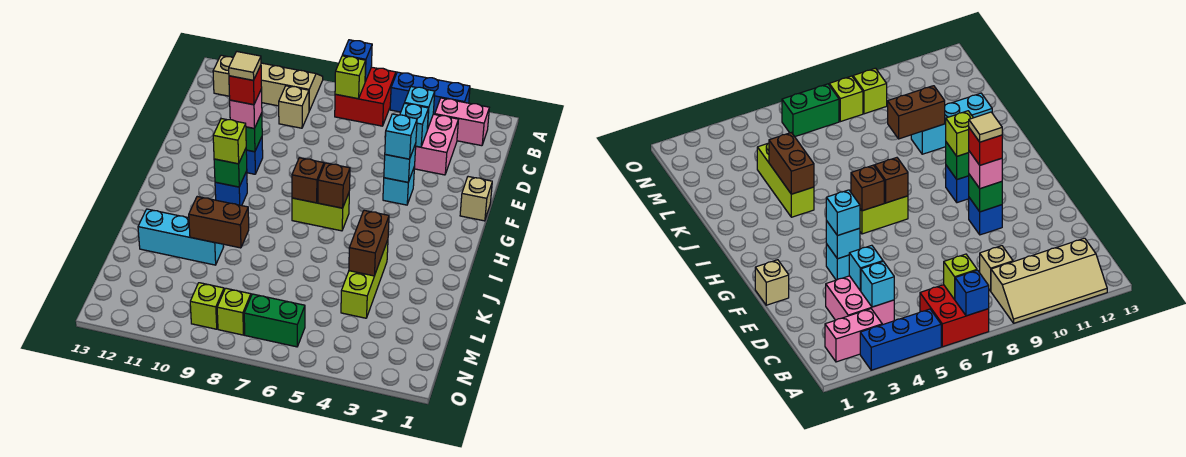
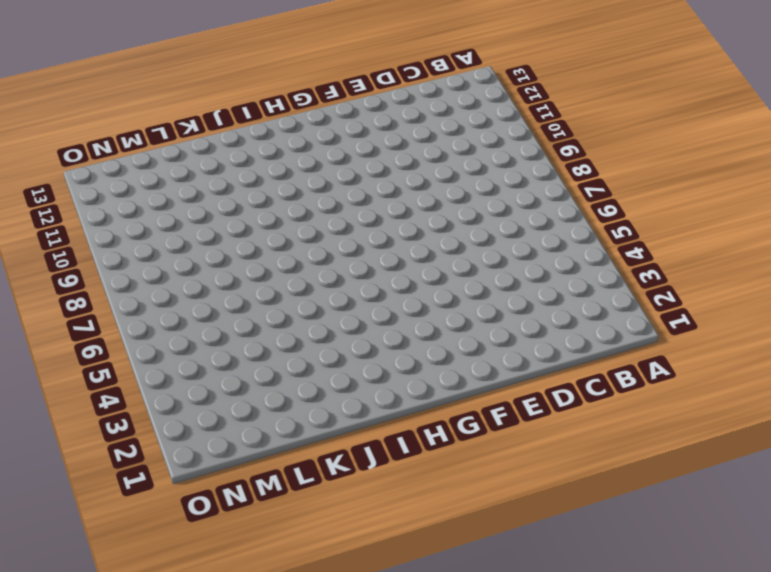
none -> blue brick A3:A5 level 1
none -> red brick A6:B7 level 1
none -> tan slope A9:B12 level 1 top B
none -> pink brick B2:B3 level 1

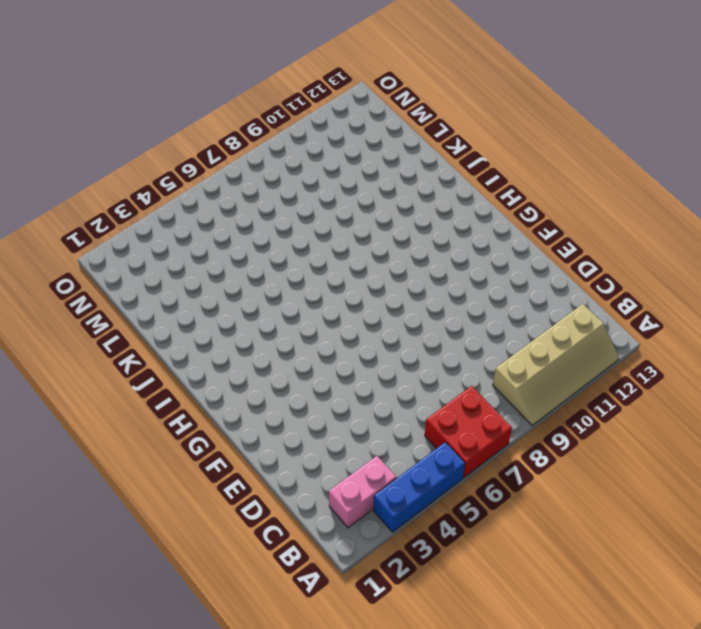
none -> pink brick C3:D4 level 1
none -> tan brick C9 level 1
none -> tan brick F1 level 1
none -> cyan brick F4 level 1

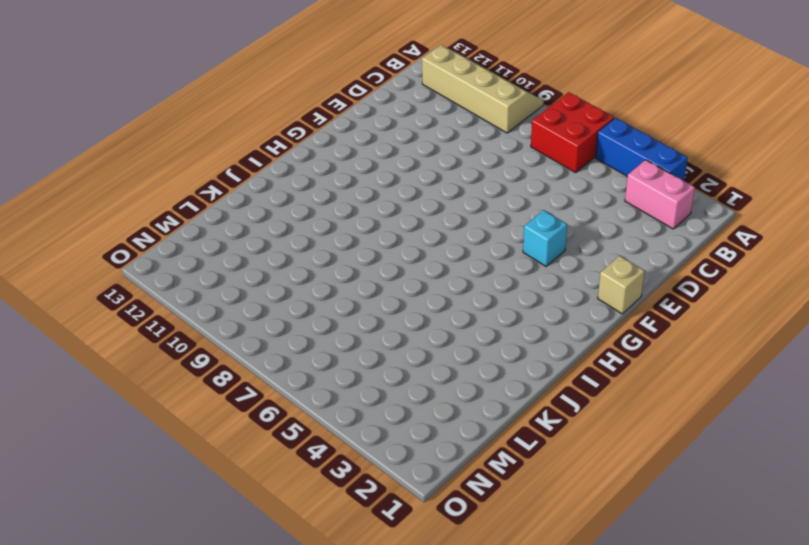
none -> pink brick C3:D4 level 1
none -> tan brick C9 level 1
none -> blue brick F10 level 1
none -> lime brick H6:H7 level 1

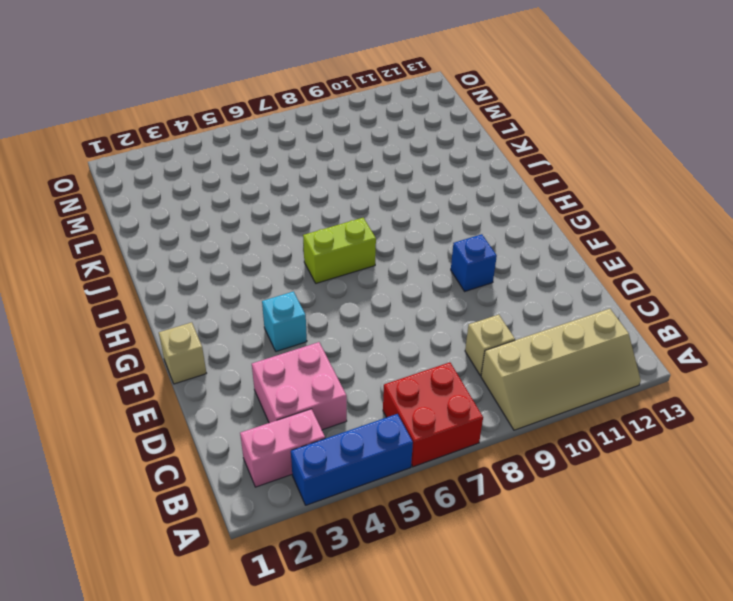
none -> blue brick H10 level 1
none -> lime brick J4:L4 level 1
none -> cyan brick K10:K12 level 1
none -> green brick N6:N7 level 1

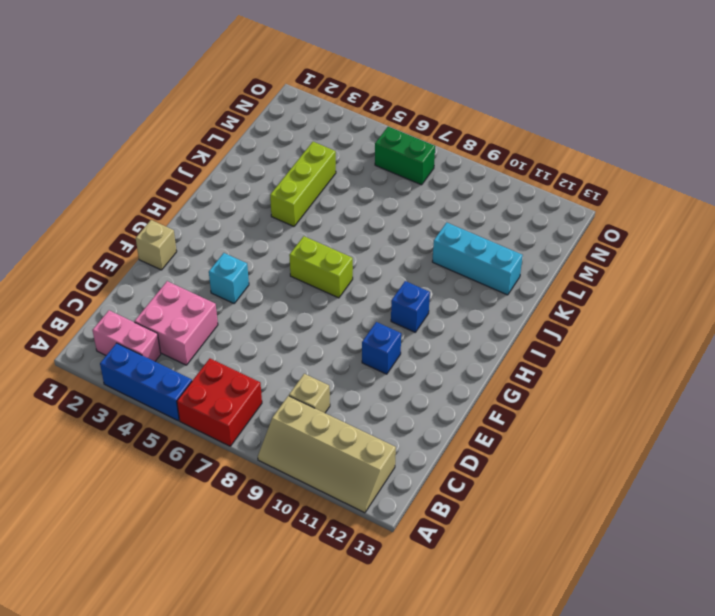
none -> lime brick N8 level 1
none -> lime brick N9 level 1
none -> blue brick A7 level 2
none -> lime brick B7 level 2

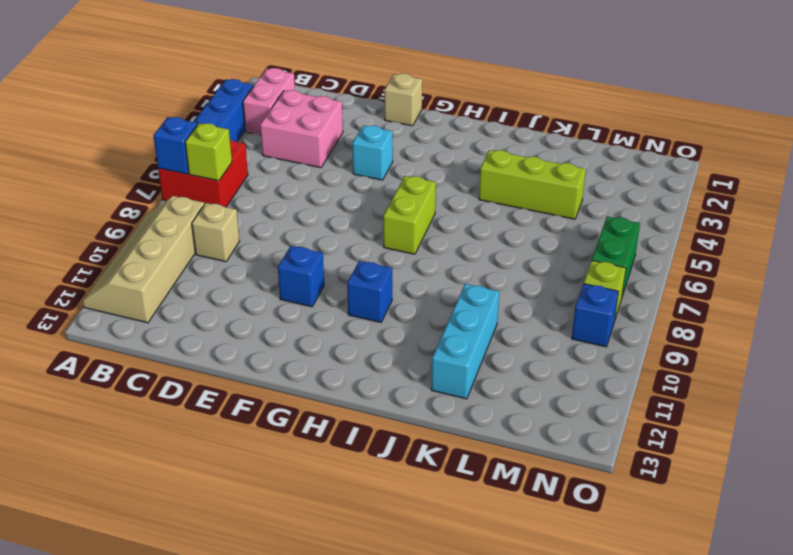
blue brick N9 level 1 -> lime brick N9 level 1
none -> cyan brick C4 level 2
none -> cyan brick D4 level 2
none -> cyan brick F4 level 2
none -> green brick F10 level 2

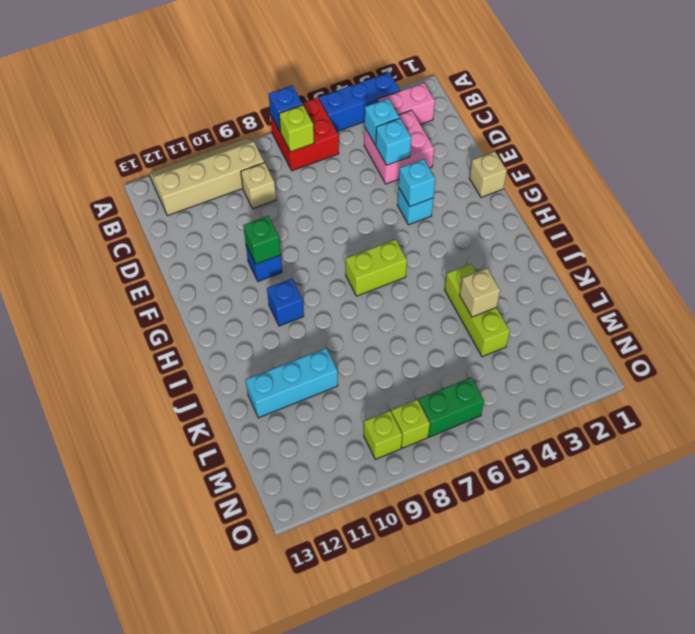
tan brick K4 level 2 -> brown brick J4:K4 level 2
none -> brown brick H6 level 2
none -> brown brick H7 level 2
none -> green brick H10 level 2
none -> brown brick K9:K10 level 2

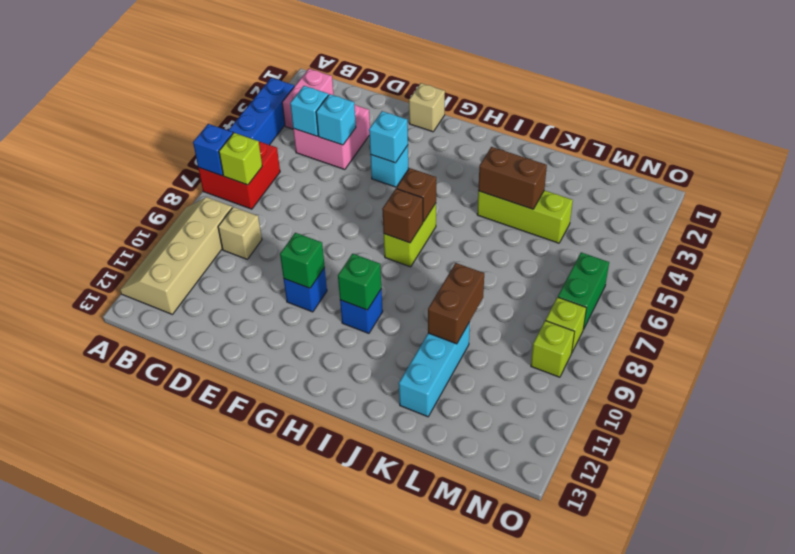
none -> cyan brick F4 level 3
none -> pink brick F10 level 3
none -> lime brick H10 level 3
none -> red brick F10 level 4

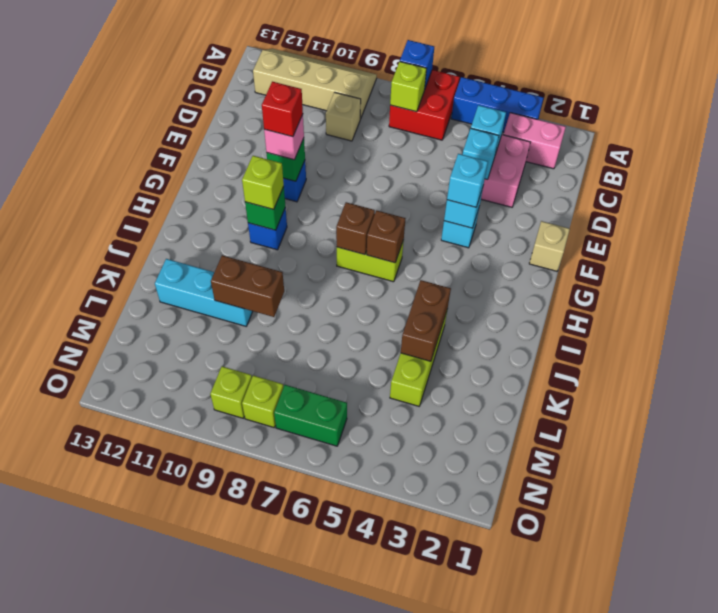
none -> tan tile F10 level 5

